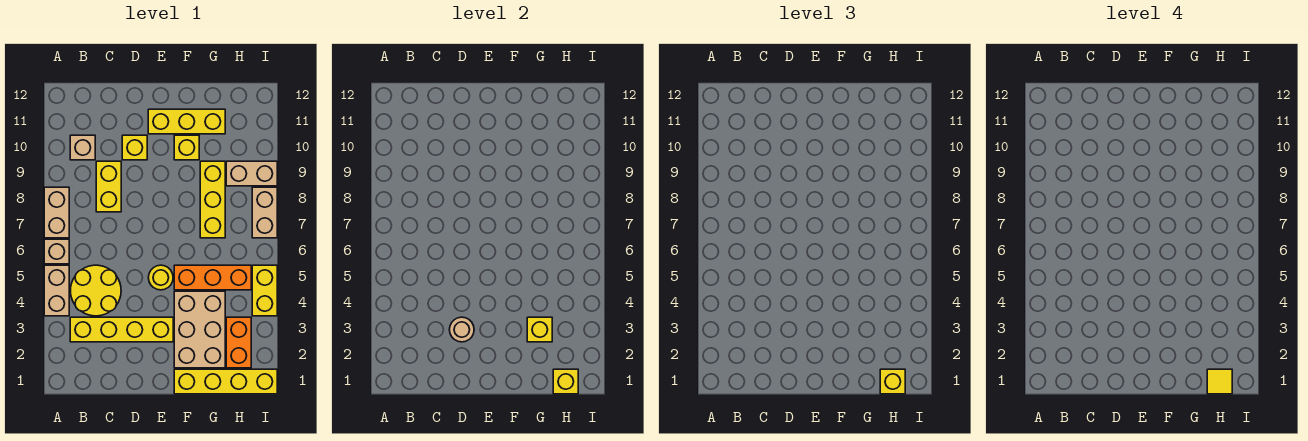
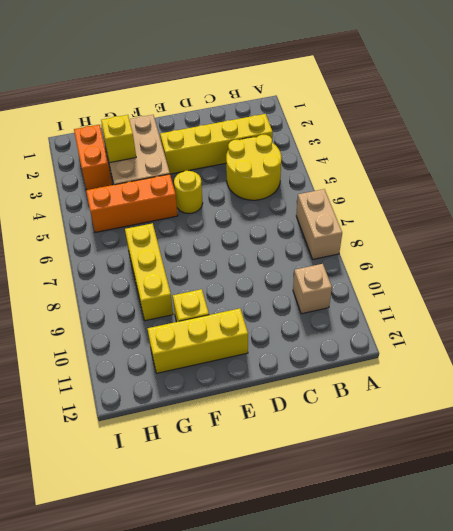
none -> tan brick A4:A5 level 1
none -> tan brick A6 level 1
none -> yellow brick C8:C9 level 1

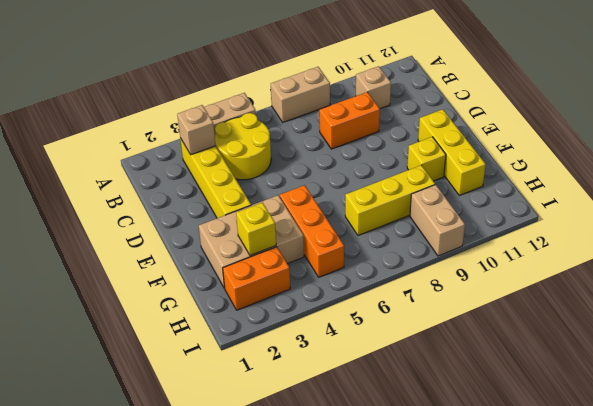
tan brick B3 level 2 -> tan brick A6 level 1
orange brick C8:C9 level 1 -> yellow brick C8:C9 level 1
none -> yellow brick D10 level 1
none -> yellow round brick E5 level 1
none -> yellow brick F1:I1 level 1

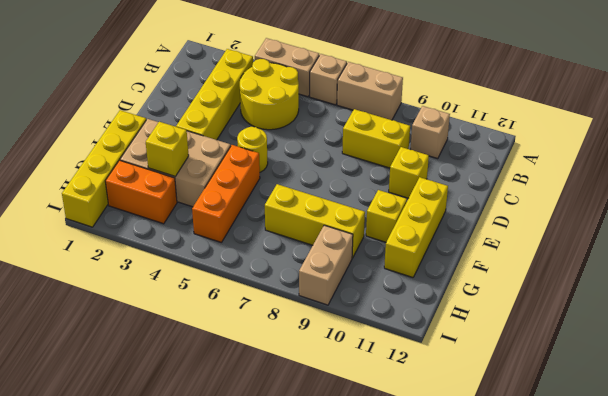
none -> yellow brick I4:I5 level 1
none -> tan brick I7:I8 level 1
none -> tan round brick D3 level 2

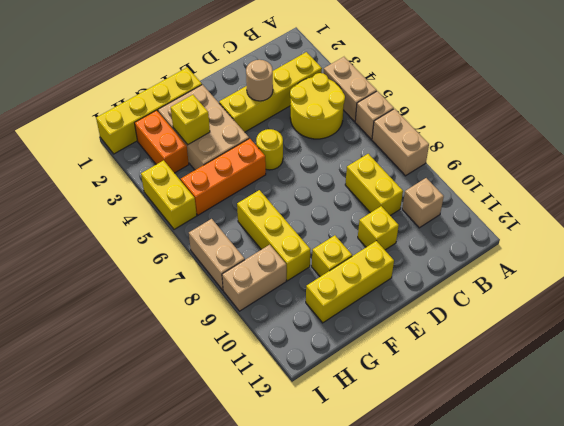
none -> yellow brick H1 level 2
none -> yellow brick H1 level 3
none -> yellow tile H1 level 4

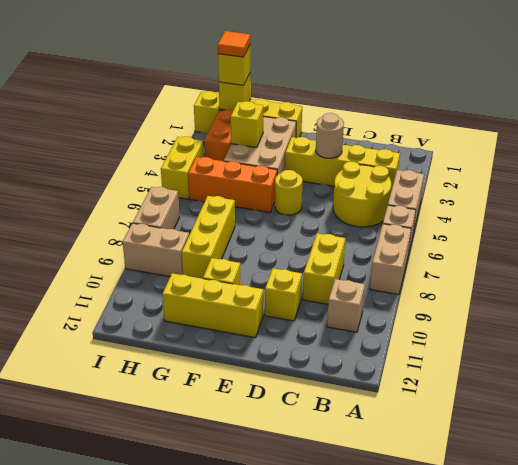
orange tile H1 level 4 -> yellow tile H1 level 4

